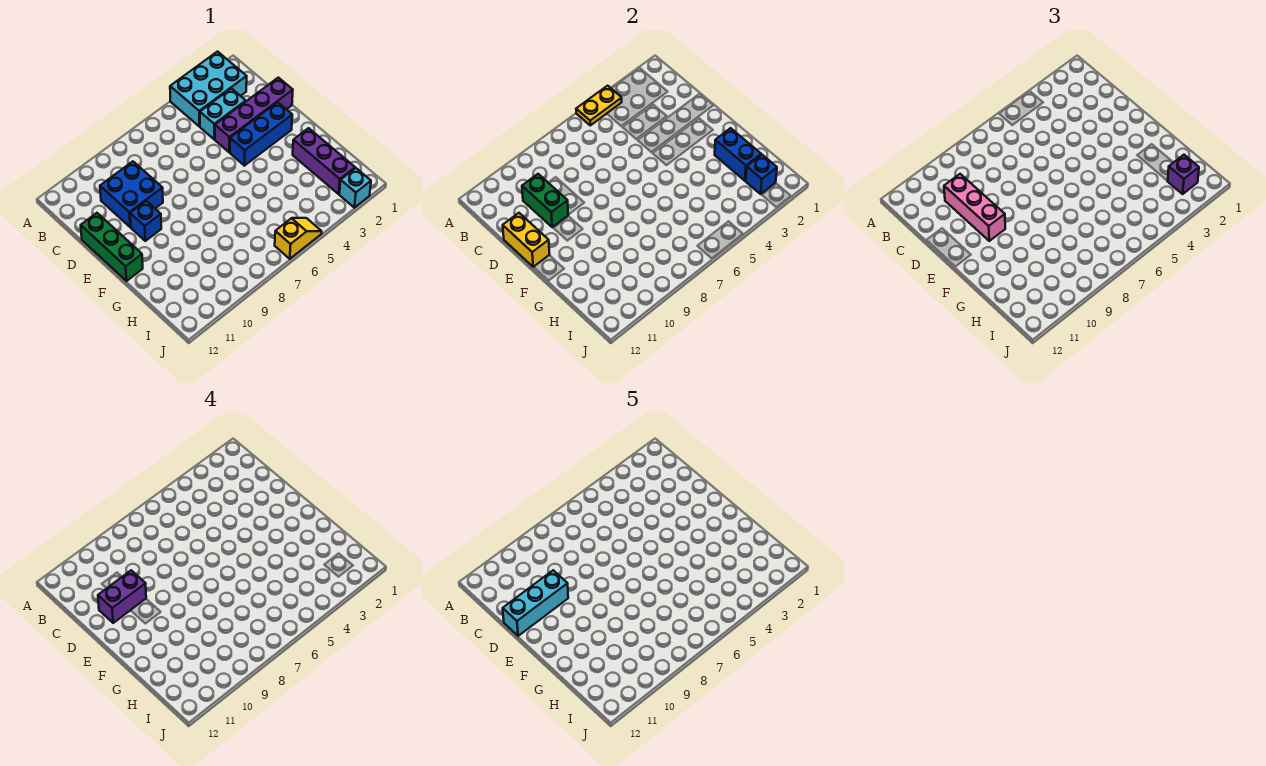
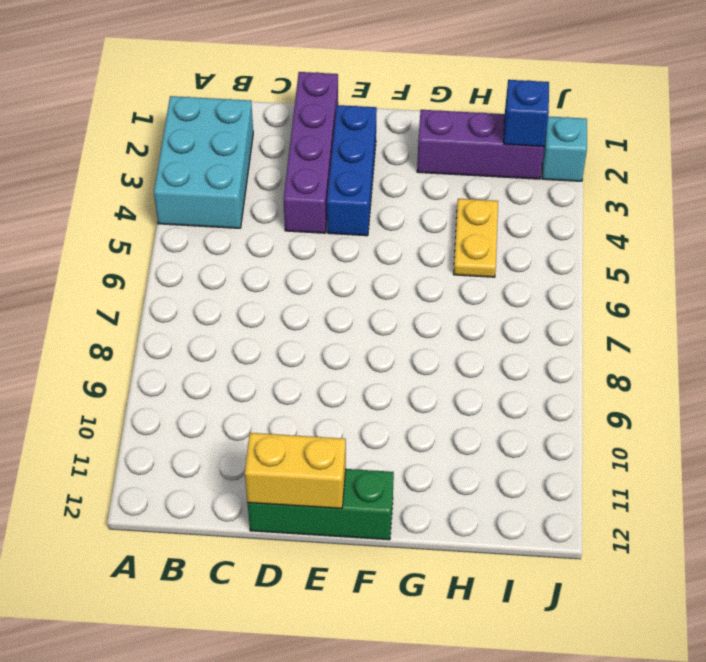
yellow plate H4:H5 level 1 -> yellow plate A4:A5 level 2
none -> cyan brick C3:C4 level 1
none -> blue brick C9:D10 level 1
none -> blue brick E10 level 1

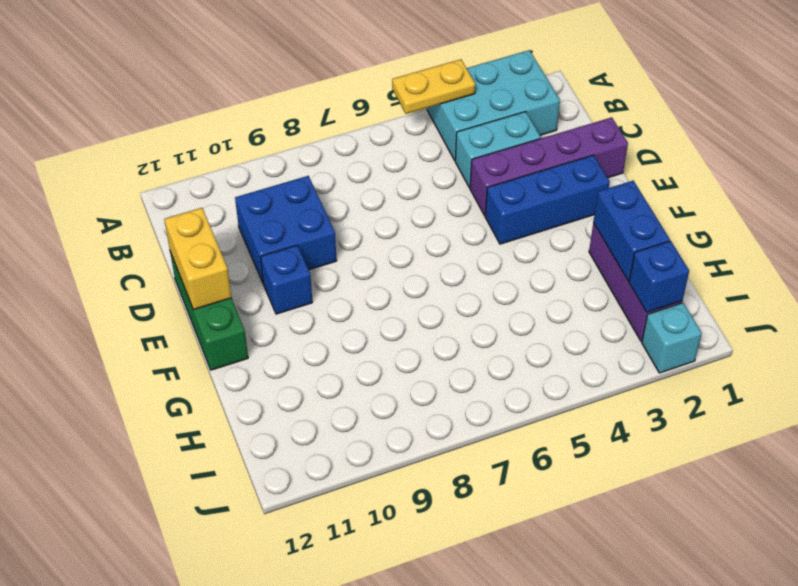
none -> yellow slope J5:J6 level 1 top 6
none -> green brick C10:D10 level 2
none -> pink brick C10:E10 level 3

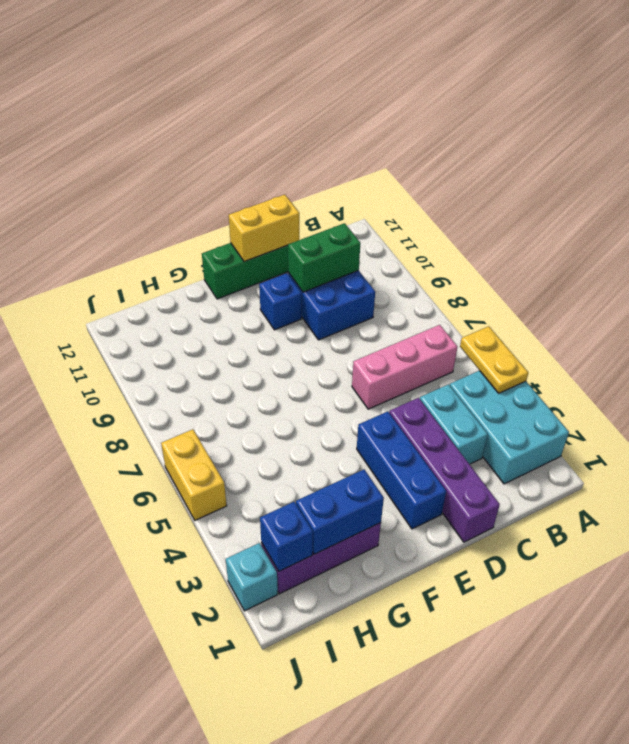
pink brick B6:D6 level 1 -> pink brick C10:E10 level 3
yellow brick J5:J6 level 1 -> yellow slope J5:J6 level 1 top 6
none -> purple brick I2 level 3
none -> purple brick D10:D11 level 4
none -> cyan brick D10:D12 level 5

